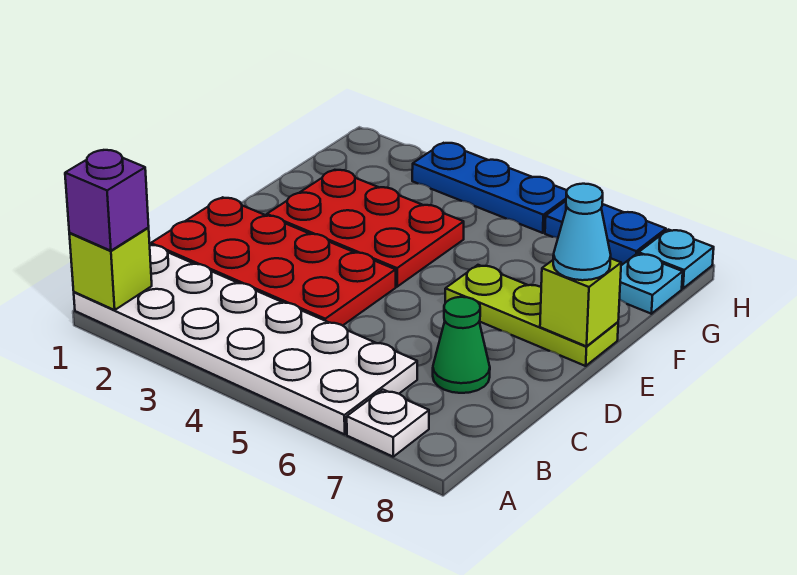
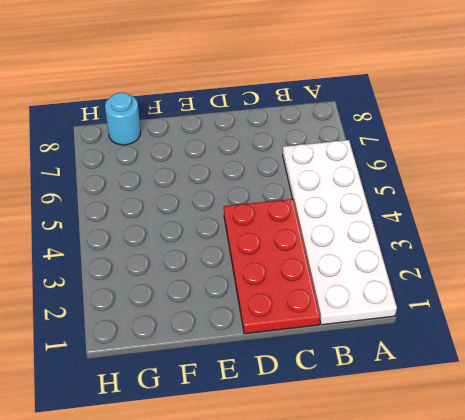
cyan round brick G8 level 1 -> cyan plate G8 level 1
none -> white plate A7 level 1
none -> green cone C7 level 1
none -> red plate E2:F4 level 1

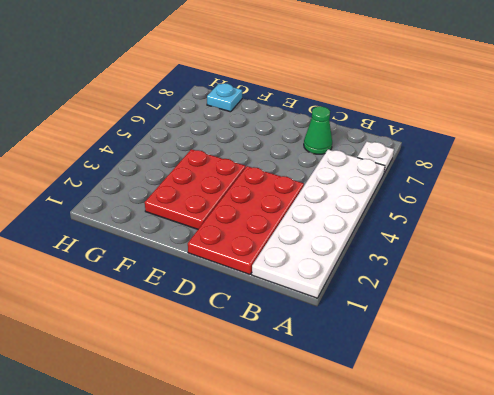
none -> lime plate E6:E8 level 1
none -> blue plate H3:H5 level 1
none -> blue plate H6:H7 level 1

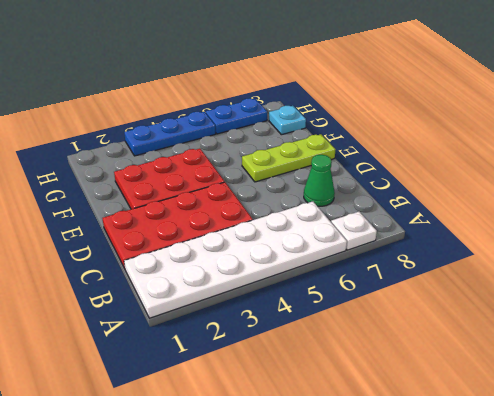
none -> cyan plate H8 level 1
none -> lime brick A1 level 2
none -> lime brick E8 level 2

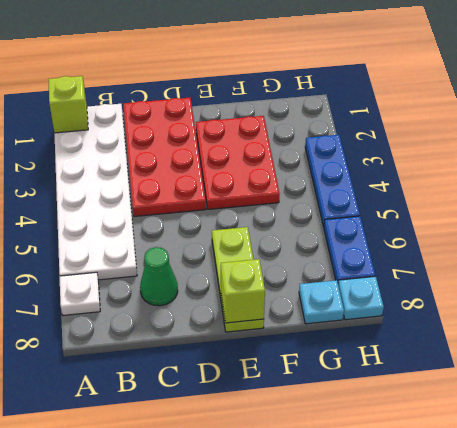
none -> purple brick A1 level 3
none -> cyan cone E8 level 3

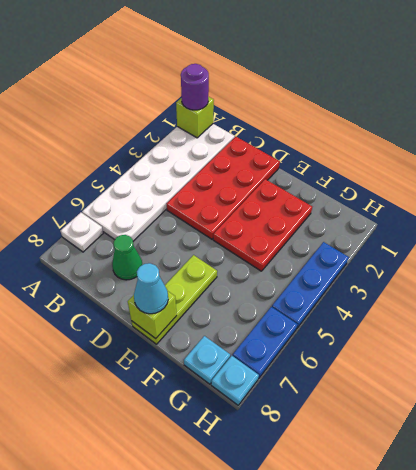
purple round brick A1 level 3 -> purple brick A1 level 3

